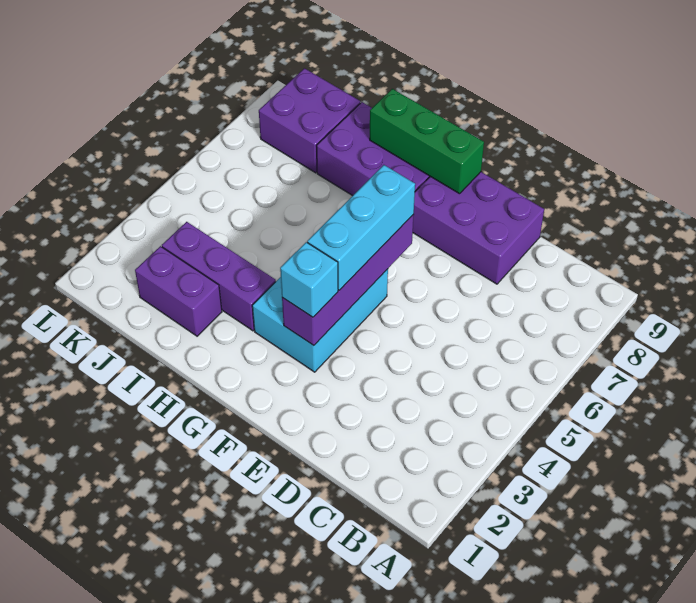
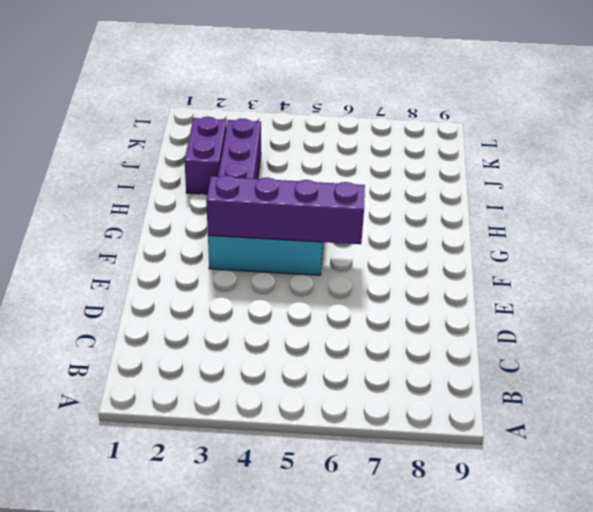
none -> purple brick D8:F9 level 1
none -> purple brick G8:I9 level 1

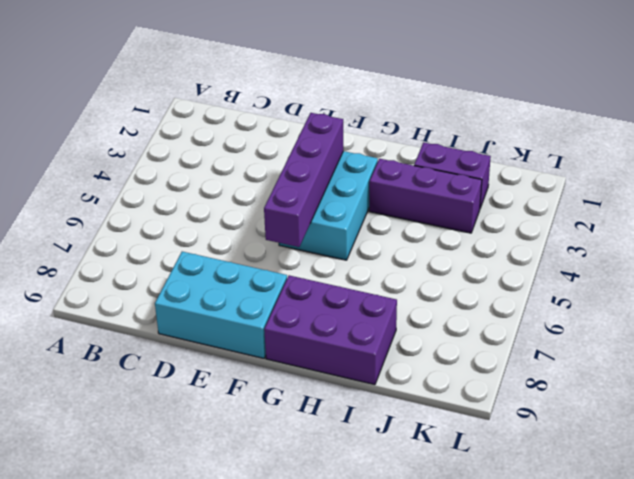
cyan brick D8:F9 level 1 -> purple brick D8:F9 level 1
none -> purple brick J8:K9 level 1
none -> green brick F9:H9 level 2

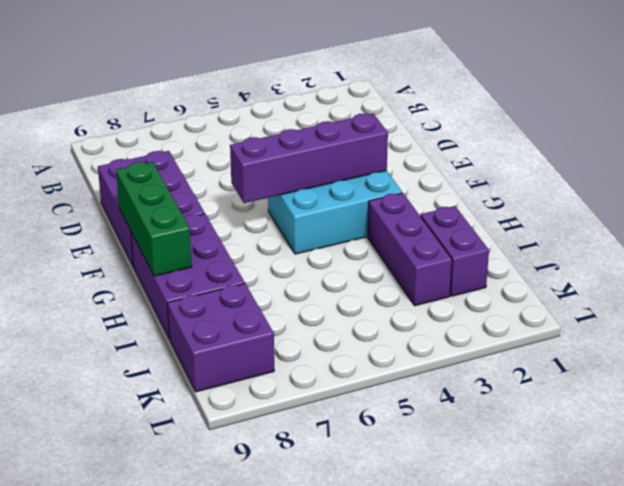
none -> cyan brick F3 level 3
none -> cyan brick F4:F6 level 3

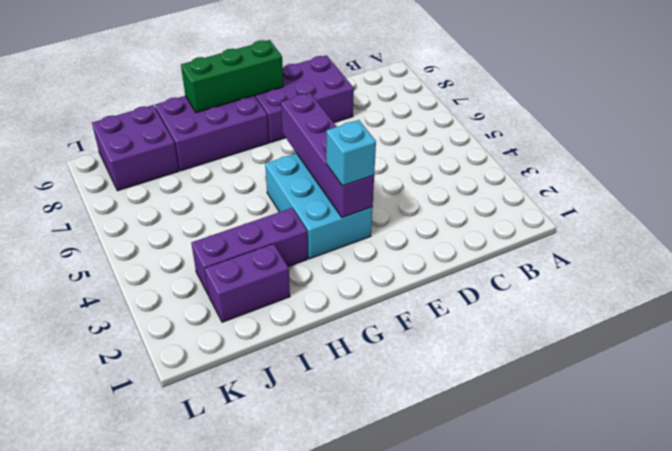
none -> cyan brick F4:F6 level 3

